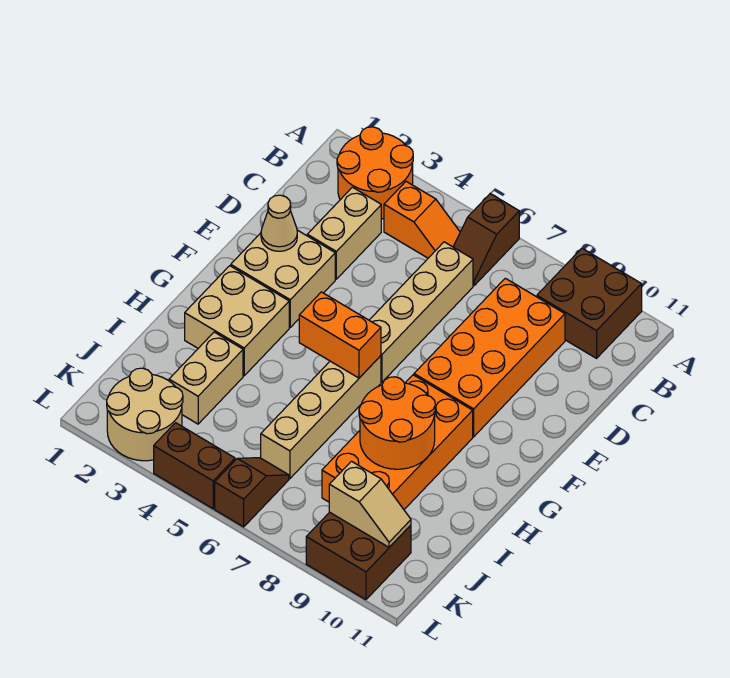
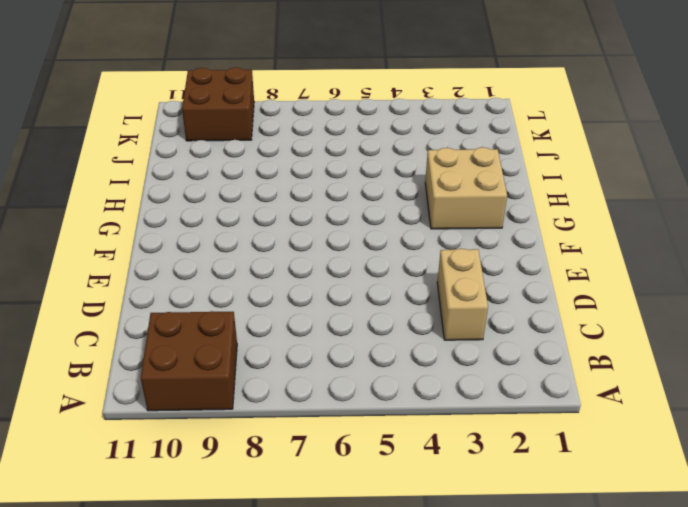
none -> orange round brick A2:B3 level 1
none -> brown slope A6:B6 level 1 top A
none -> orange slope B4:B5 level 1 top 4

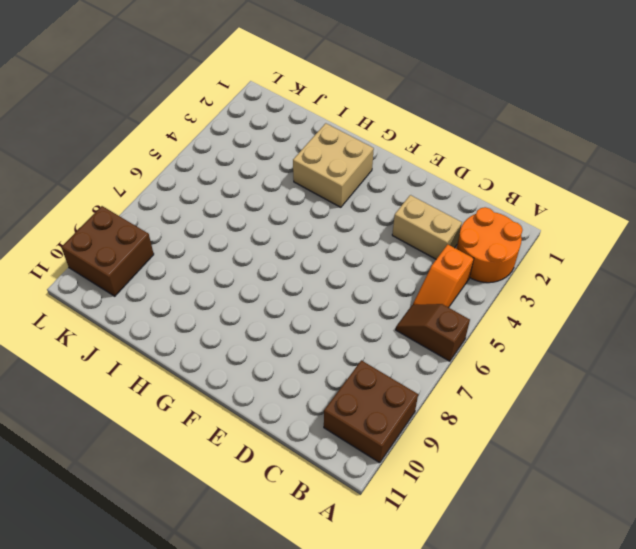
none -> tan brick C6:F6 level 1
none -> orange brick C8:F9 level 1
none -> tan brick E2:F3 level 1

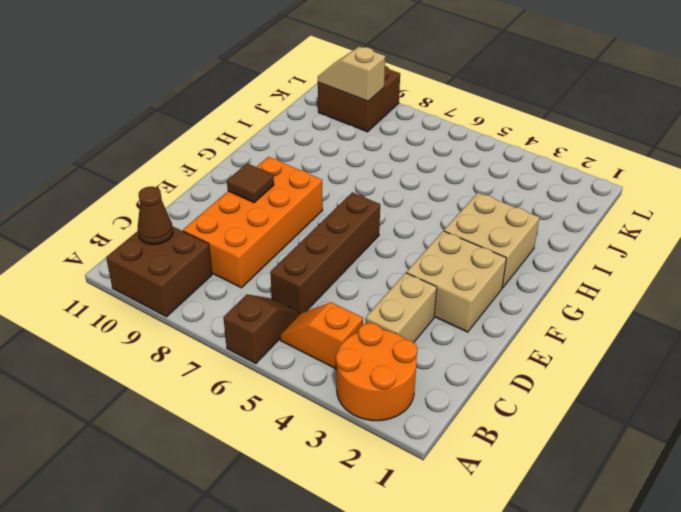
brown cone B10 level 2 -> none
brown brick C6:F6 level 1 -> tan brick C6:F6 level 1
brown tile E9 level 2 -> none
none -> tan brick G6:J6 level 1
none -> orange brick G8:J9 level 1
none -> tan brick I3:J3 level 1

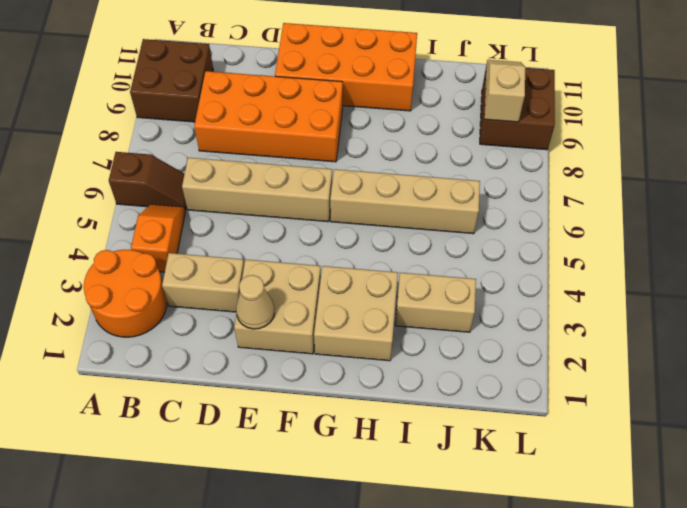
orange brick E10:H11 level 1 -> orange brick G8:J9 level 1
none -> tan round brick K2:L3 level 1
none -> brown slope K6:L6 level 1 top L
none -> brown brick L4:L5 level 1

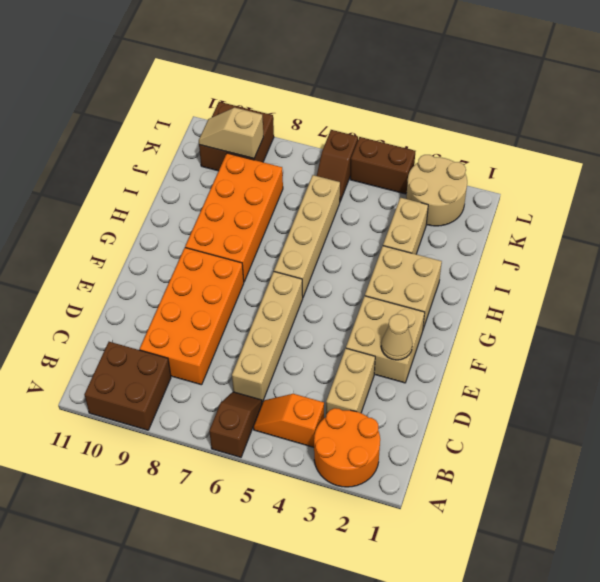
none -> orange brick G5:G6 level 2
none -> orange round brick H8:I9 level 2

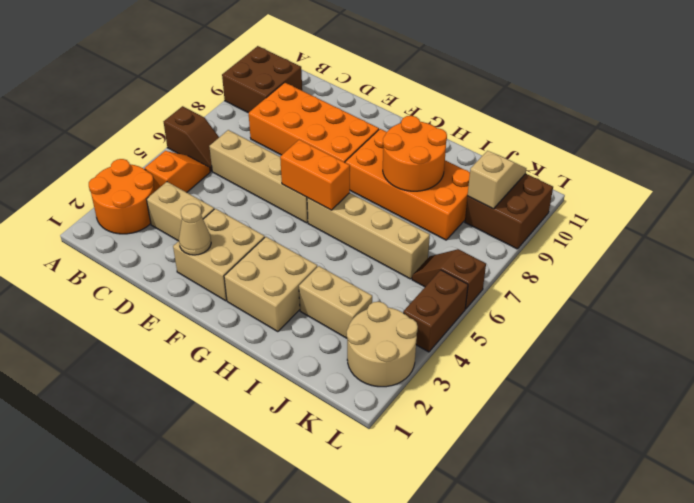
orange brick F6:G6 level 2 -> orange brick G5:G6 level 2

